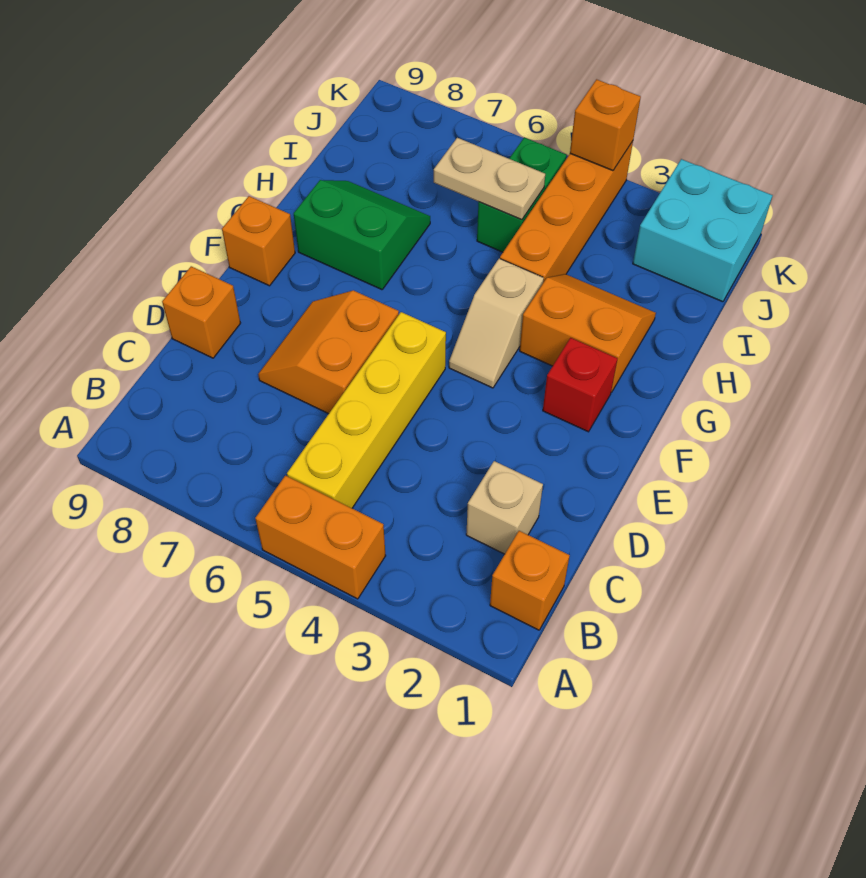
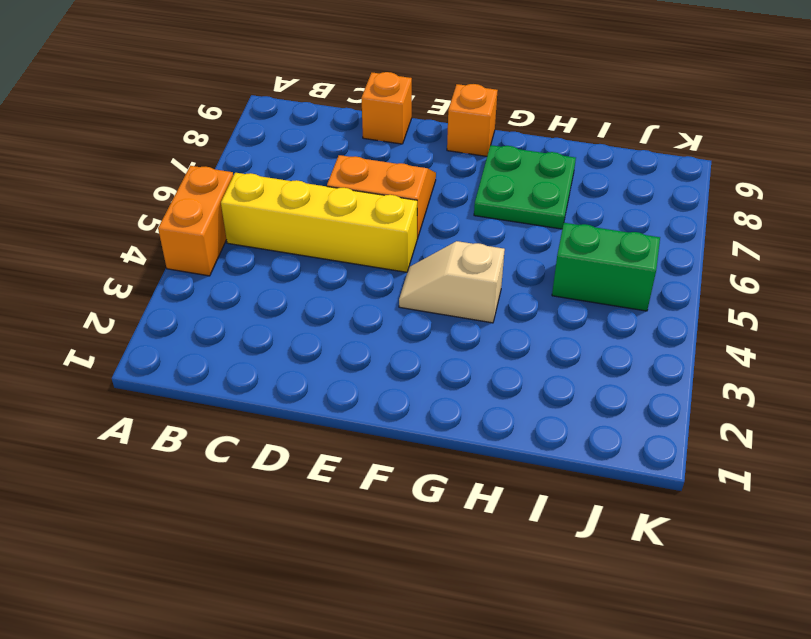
green plate G7:H8 level 1 -> green slope G7:H8 level 1 top G
none -> orange brick B1 level 1
none -> tan brick C2 level 1
none -> red brick F2 level 1

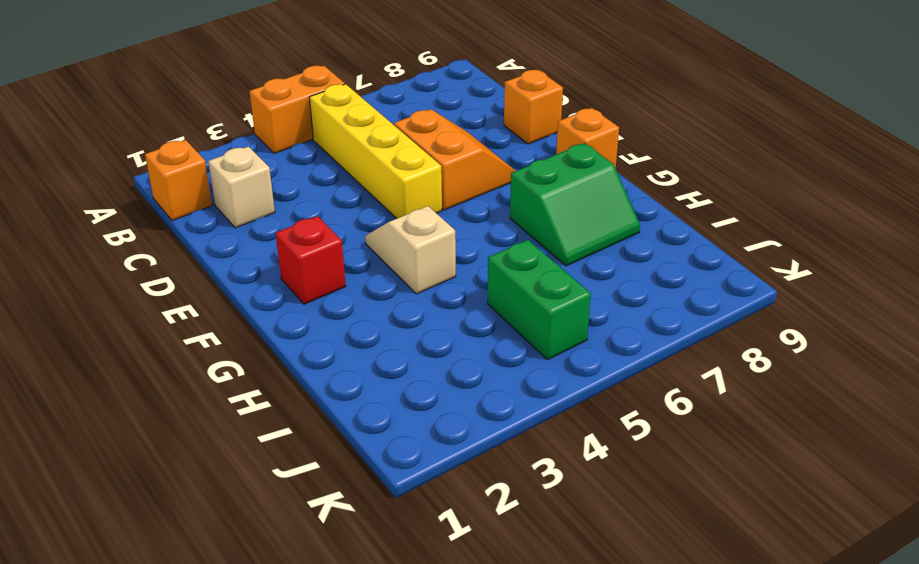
none -> orange slope G2:H3 level 1 top G
none -> orange brick H4:K4 level 1
none -> cyan brick J1:K2 level 1

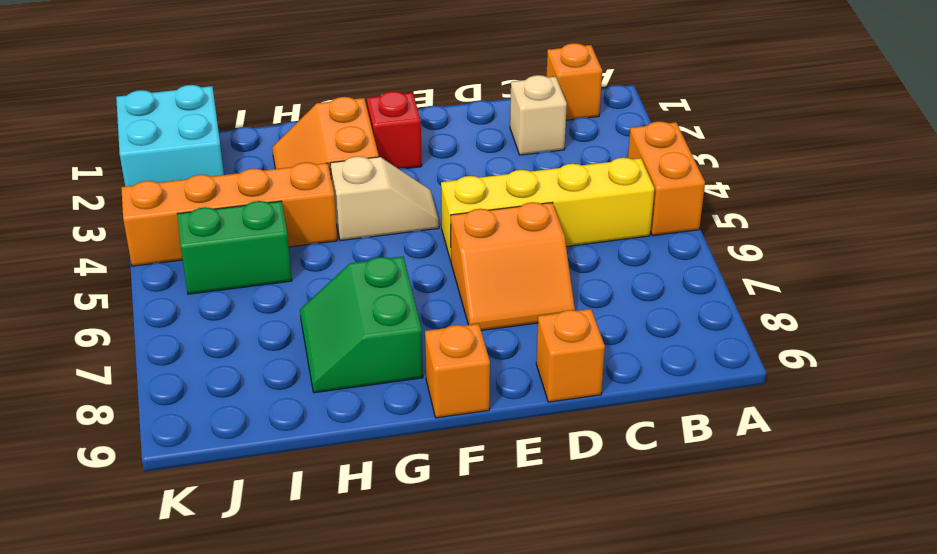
none -> tan plate I5:I6 level 2
none -> orange brick K4 level 2

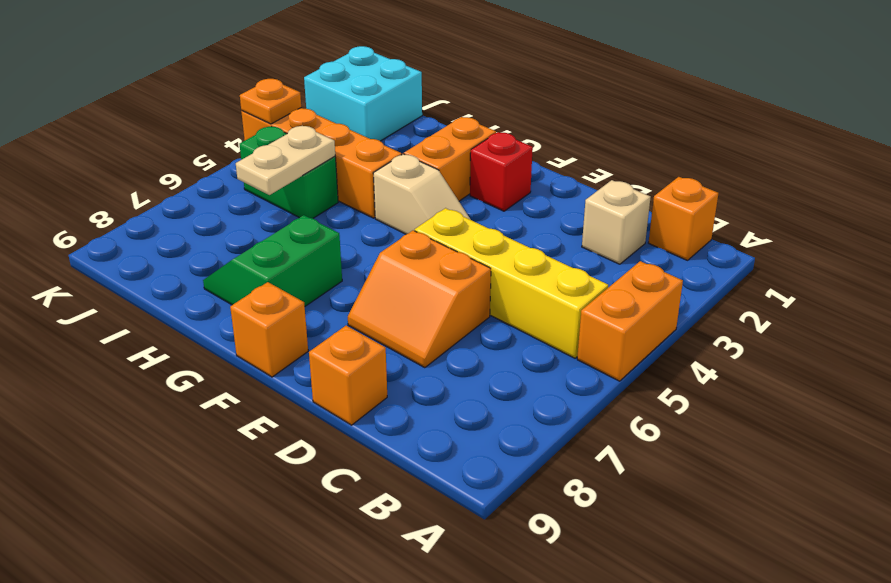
orange plate K4 level 2 -> orange brick K4 level 2

